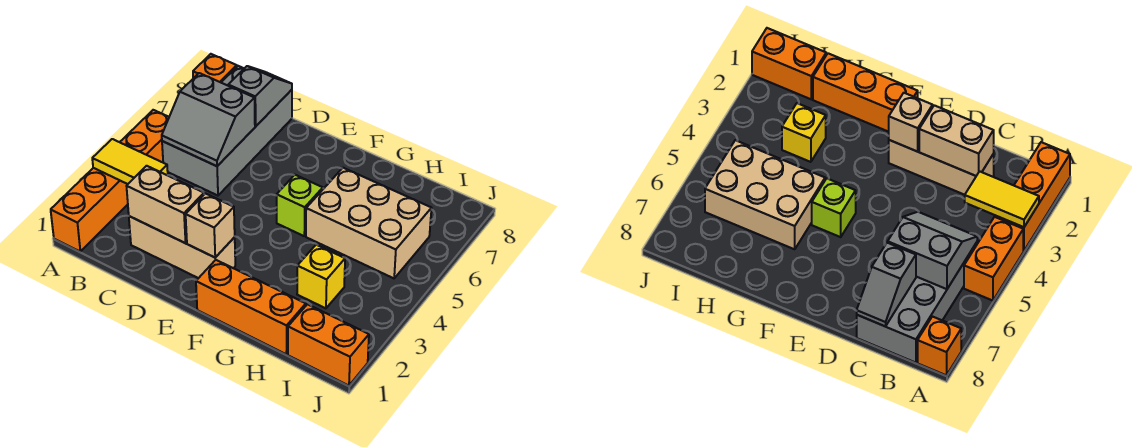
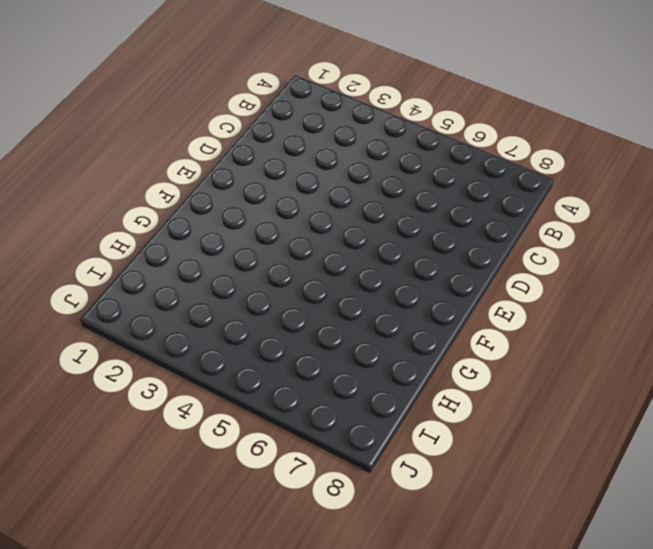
none -> orange brick A1:A3 level 1
none -> orange brick A4:A5 level 1
none -> orange brick A8 level 1

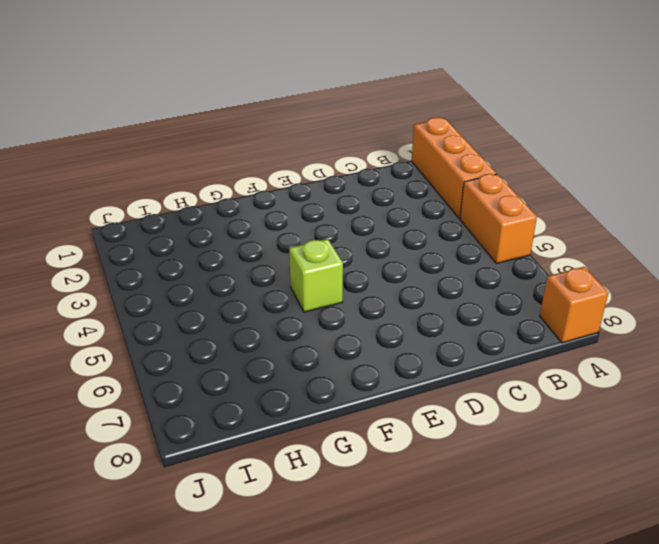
none -> grey brick B5:C8 level 1
none -> tan brick C2:E2 level 1
none -> orange brick F1:H1 level 1

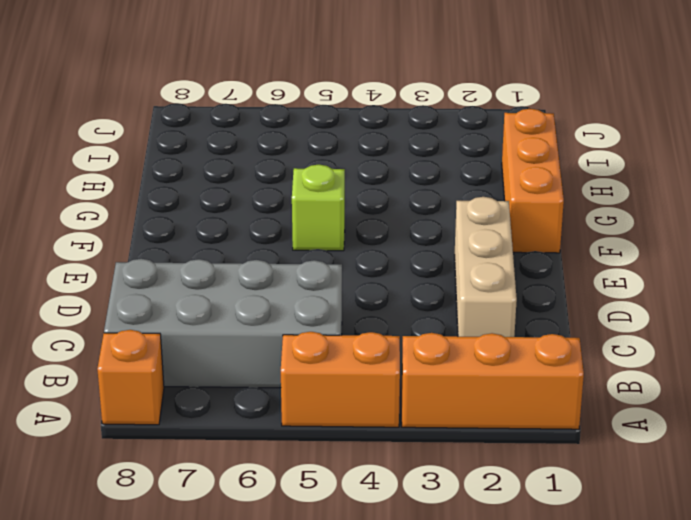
none -> tan brick G5:I6 level 1
none -> yellow brick H3 level 1
none -> orange brick I1:J1 level 1

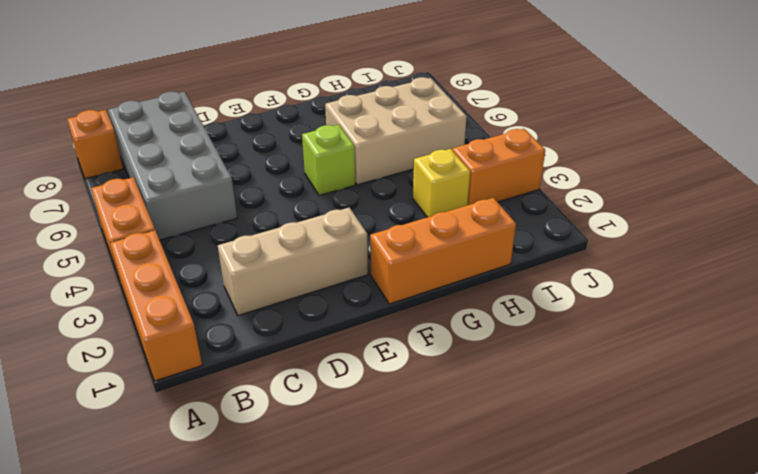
orange brick I3:J3 level 1 -> orange brick I1:J1 level 1
none -> yellow tile A3:B3 level 2
none -> grey slope B5:C6 level 2 top 6
none -> tan brick C2:D2 level 2

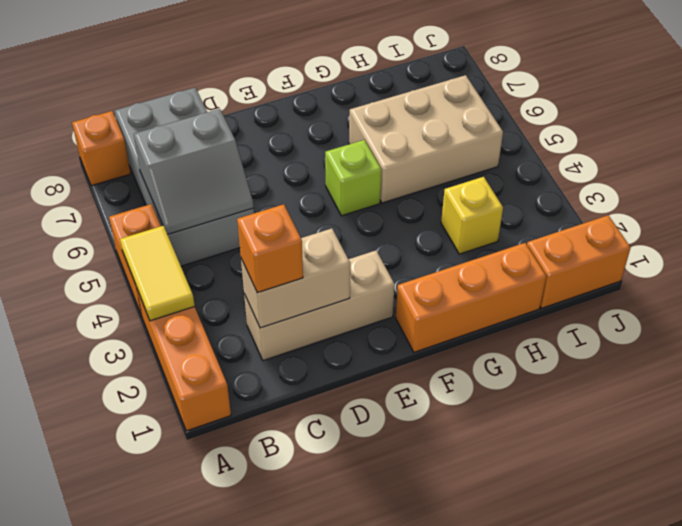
yellow tile A3:A4 level 2 -> yellow tile A3:B3 level 2
orange brick C2 level 3 -> none
none -> grey slope C7:C8 level 2 top 7
none -> tan brick E2 level 2

